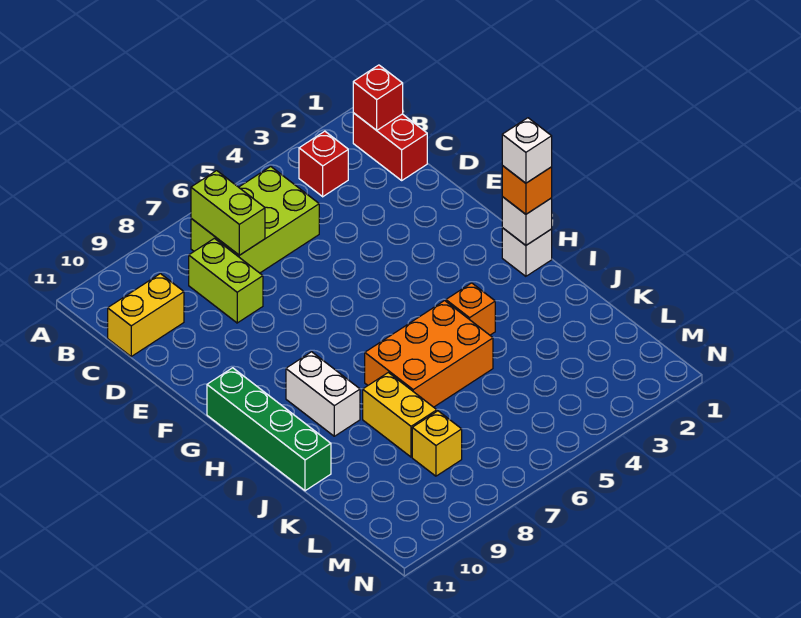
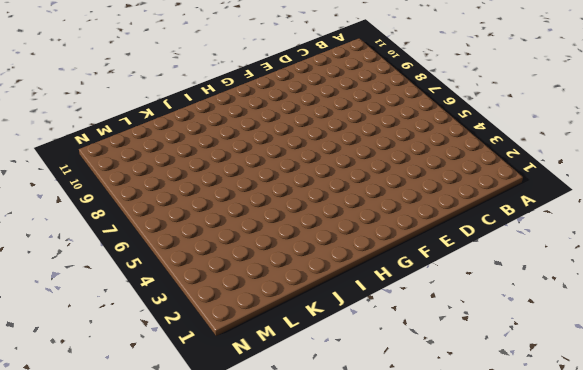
none -> red brick B1:C1 level 1
none -> red brick B3 level 1
none -> lime brick B5:C7 level 1

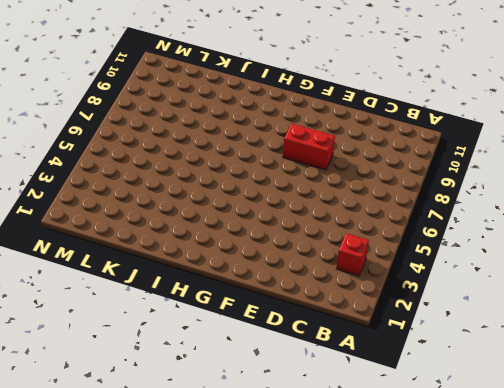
red brick E8:F8 level 1 -> red brick B1:C1 level 1
none -> lime brick B5:C7 level 1
none -> lime brick C8:D8 level 1
none -> yellow brick C10:C11 level 1

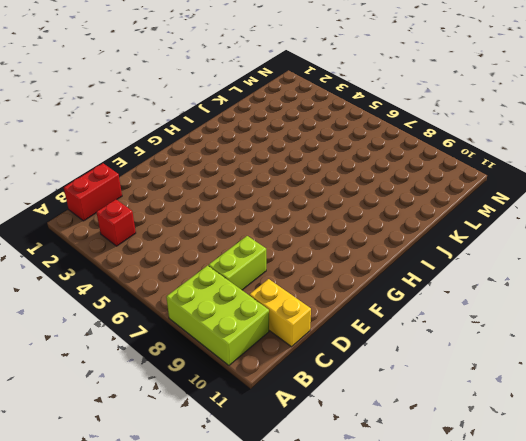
lime brick A8:B10 level 1 -> lime brick B5:C7 level 1
none -> green brick G11:J11 level 1
none -> white brick H1 level 1
none -> white brick H9:I9 level 1

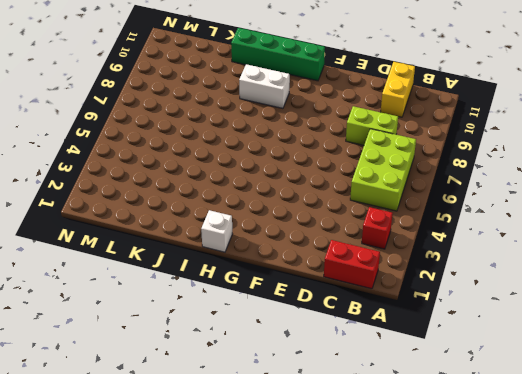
none -> orange brick I4 level 1
none -> orange brick I5:J7 level 1
none -> yellow brick J8:K8 level 1

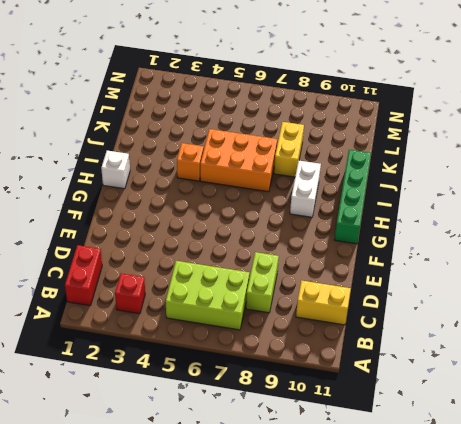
none -> yellow brick L8 level 1
none -> red brick B1 level 2
none -> lime brick B7:C7 level 2

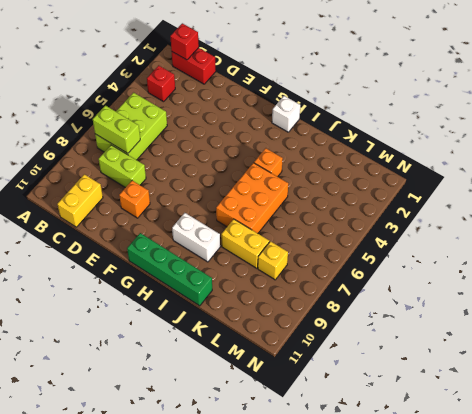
orange brick E9 level 1 -> orange brick H1 level 3
none -> white brick H1 level 2
none -> white brick H1 level 4

